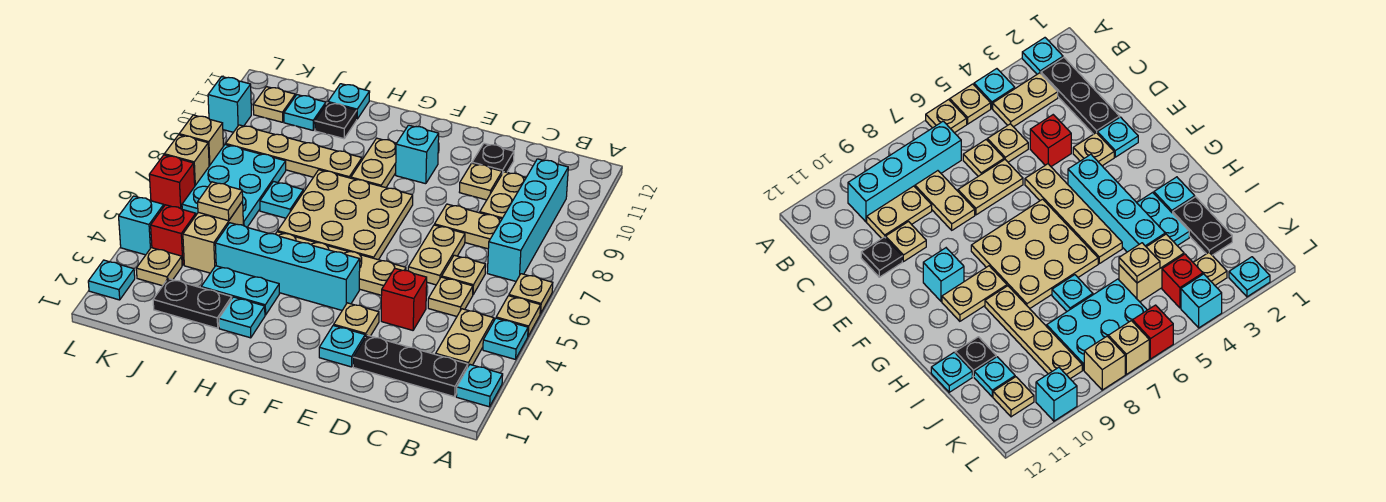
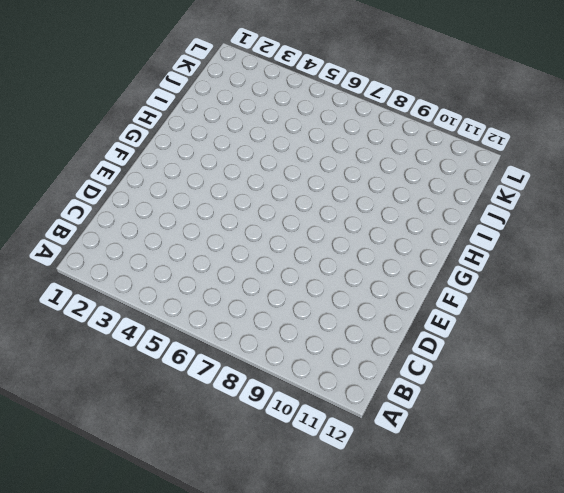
none -> cyan plate A2 level 1
none -> cyan plate A4 level 1
none -> tan plate A5 level 1
none -> tan plate A6 level 1

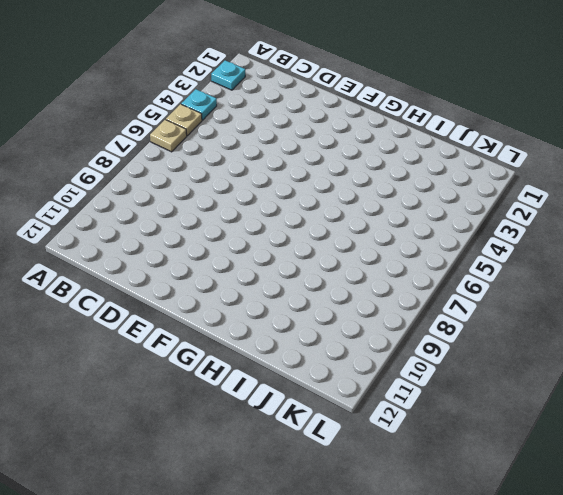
none -> black plate B2:D2 level 1
none -> tan plate B3:B4 level 1
none -> cyan brick B7:B10 level 1
none -> tan plate C5 level 1

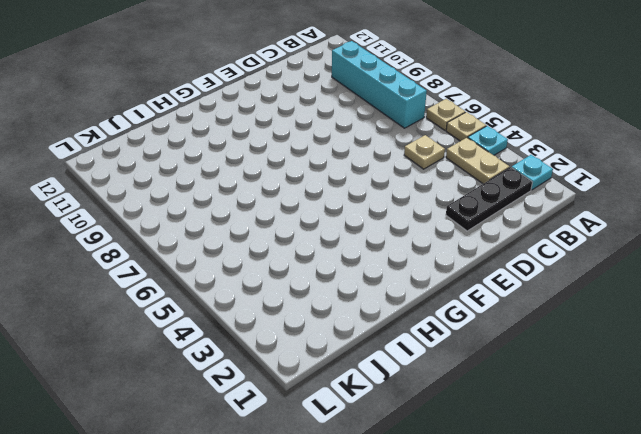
none -> tan plate C6 level 1
none -> tan plate C8:D8 level 1
none -> tan plate C9:C10 level 1
none -> red brick D4 level 1

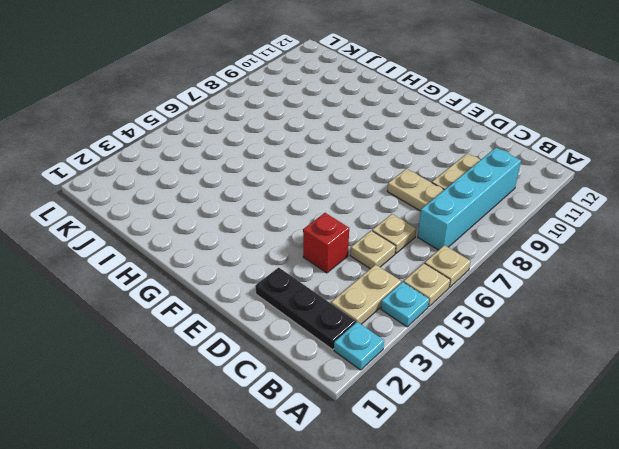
none -> tan plate D6:D7 level 1
none -> tan plate D10 level 1
none -> black plate D11 level 1
none -> cyan plate E2 level 1

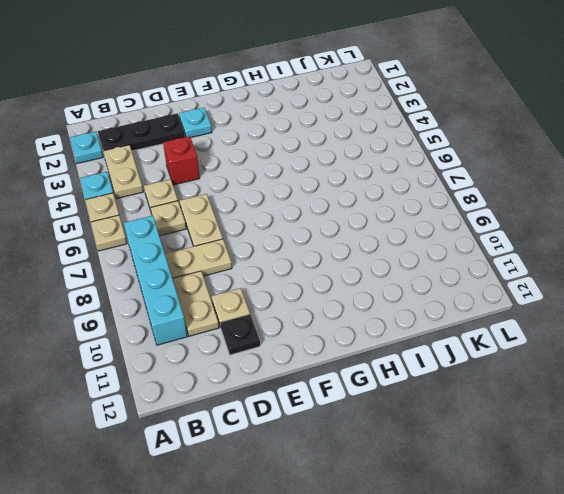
none -> tan plate E3 level 1
none -> tan plate E5:H5 level 1
none -> cyan brick F4:I4 level 1
none -> tan plate F6:H8 level 1

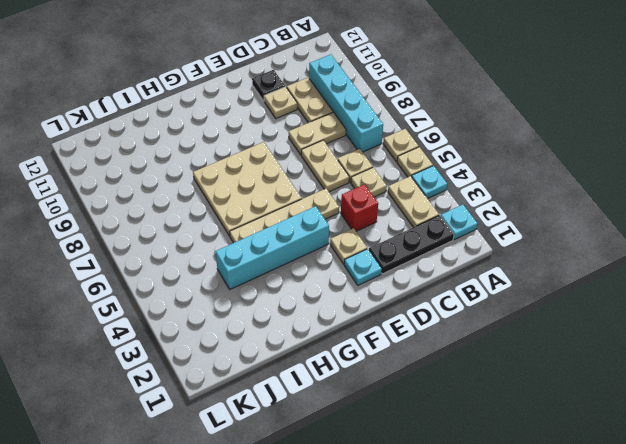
none -> cyan brick F10 level 1
none -> tan plate G9:G10 level 1
none -> cyan plate H2 level 1
none -> cyan plate H3:I3 level 1

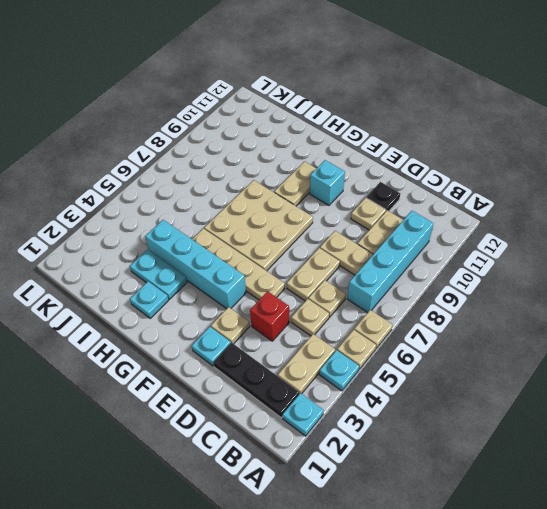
none -> tan plate H9:K9 level 1
none -> black plate I2:J2 level 1
none -> cyan plate I7 level 1
none -> black plate I11 level 1

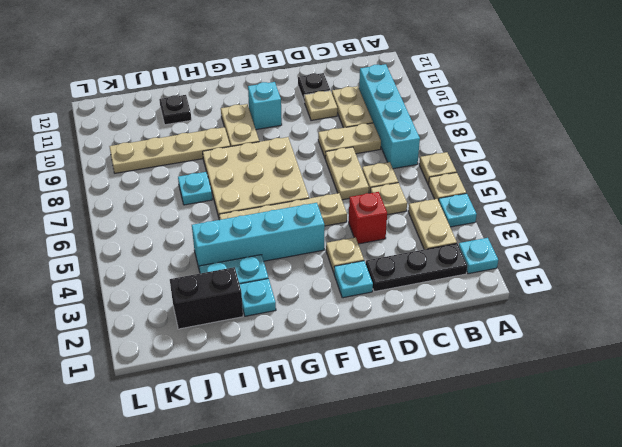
black brick I2:J2 level 1 -> black plate I2:J2 level 1
none -> cyan plate I12 level 1
none -> tan brick J4:J5 level 1
none -> cyan plate J6:K8 level 1
none -> cyan plate J11 level 1

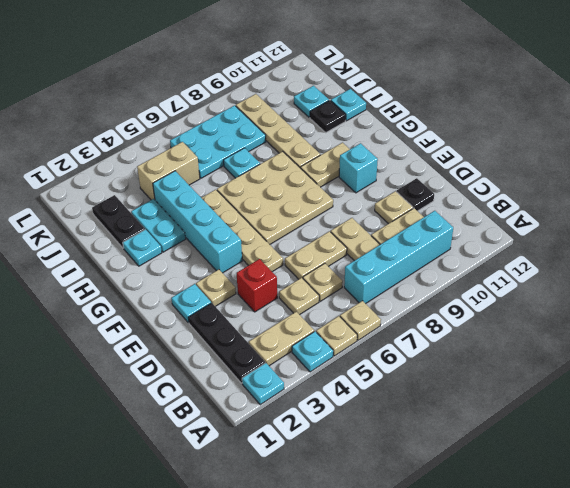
none -> tan plate K3 level 1
none -> red brick K4 level 1
none -> tan plate K11 level 1
none -> cyan plate L2 level 1

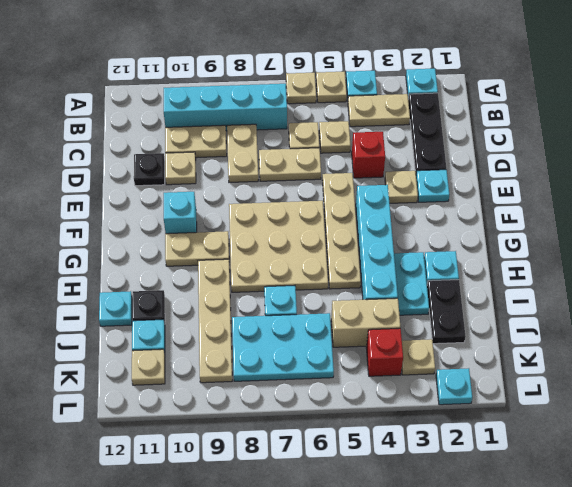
none -> cyan brick L4 level 1
none -> red brick L6 level 1
none -> tan brick L7 level 1
none -> tan brick L8 level 1

